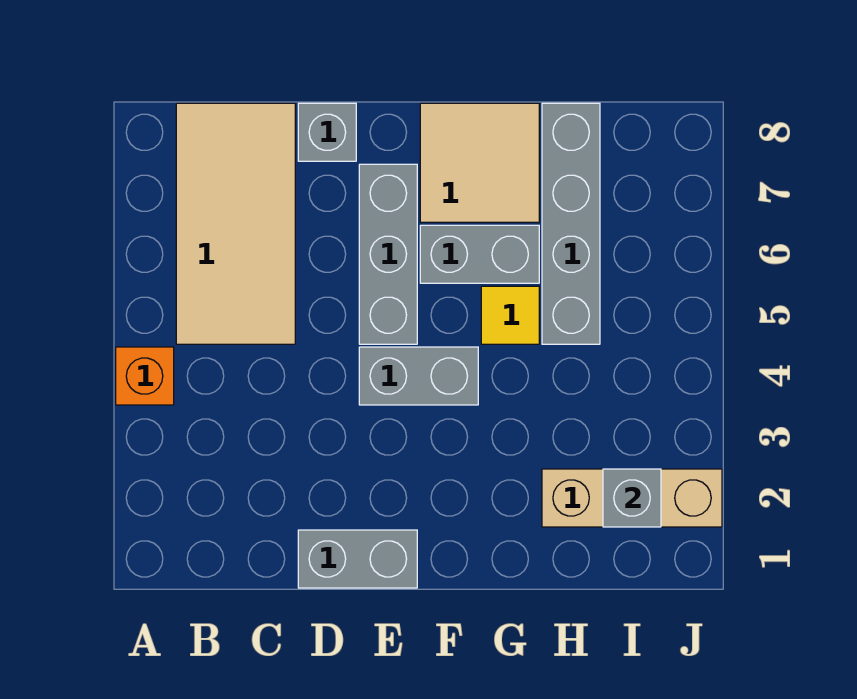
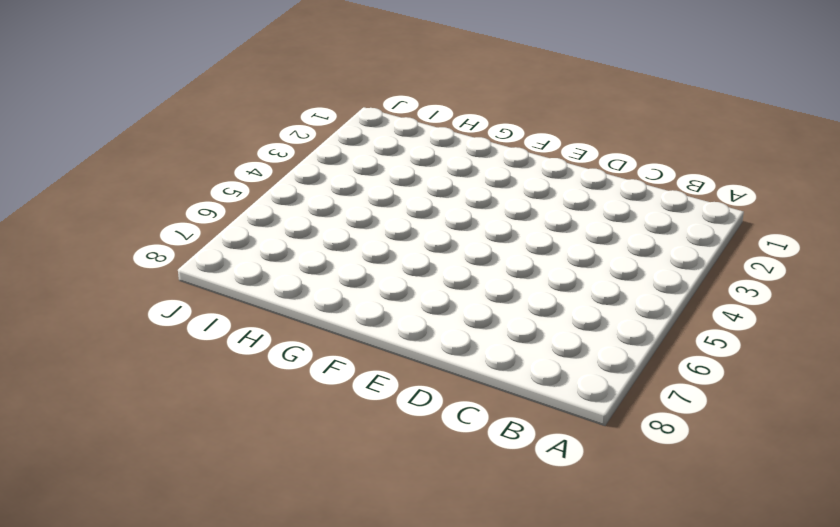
none -> orange brick A4 level 1
none -> tan tile B5:C8 level 1
none -> grey brick D1:E1 level 1

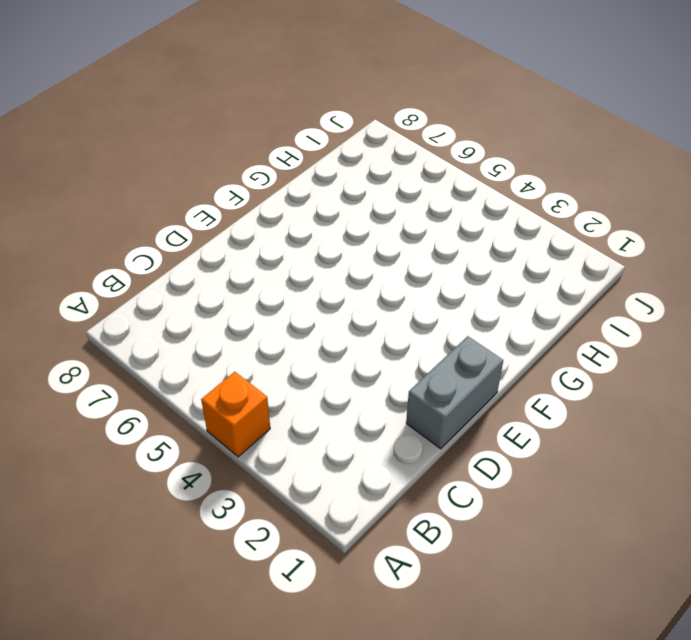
none -> tan tile B5:C8 level 1
none -> grey brick D8 level 1
none -> grey brick E4:F4 level 1

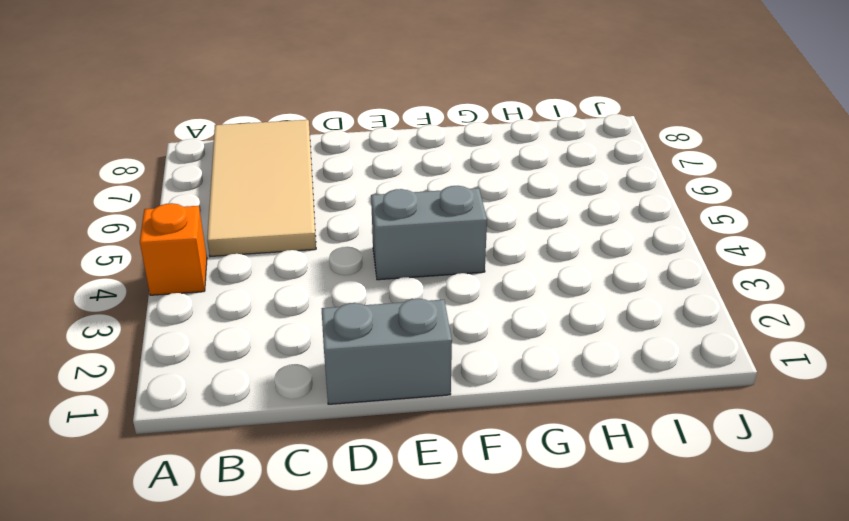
none -> grey brick D8 level 1
none -> grey brick E5:E7 level 1
none -> grey brick F6:G6 level 1

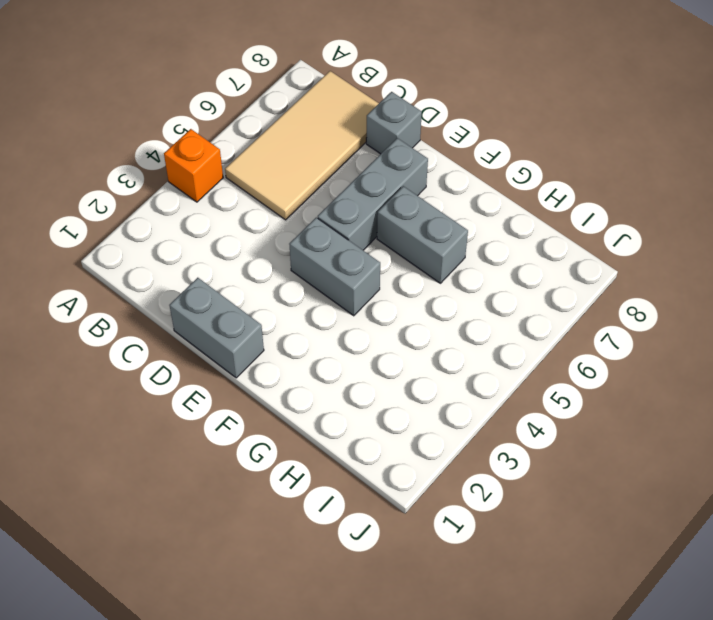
none -> tan tile F7:G8 level 1
none -> yellow tile G5 level 1
none -> tan brick H2:J2 level 1

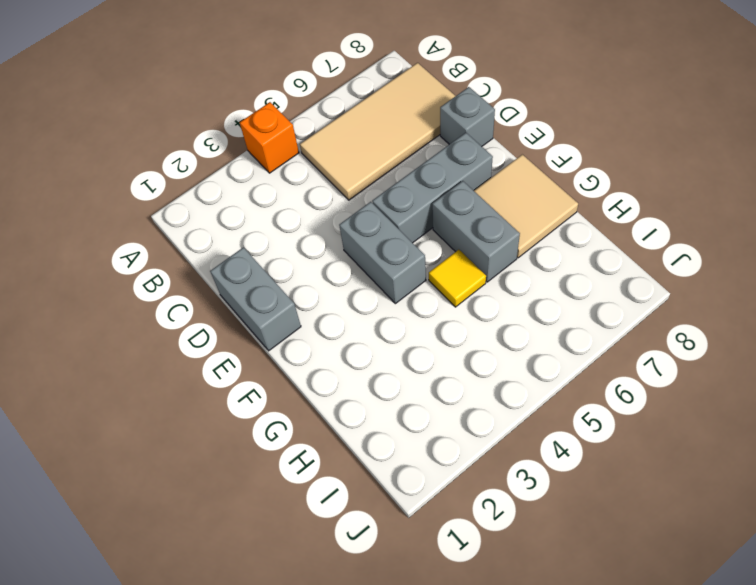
none -> tan brick H2:J2 level 1
none -> grey brick H5:H8 level 1
none -> grey brick I2 level 2

